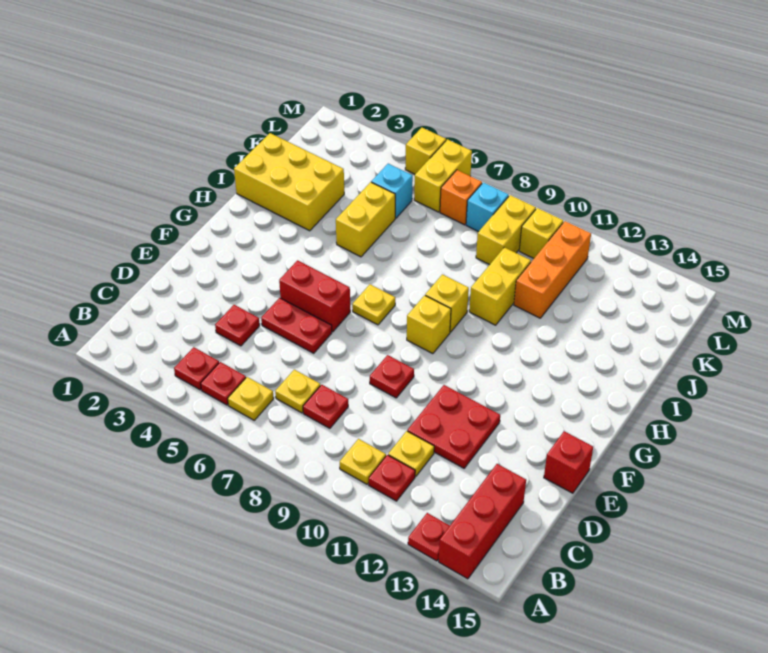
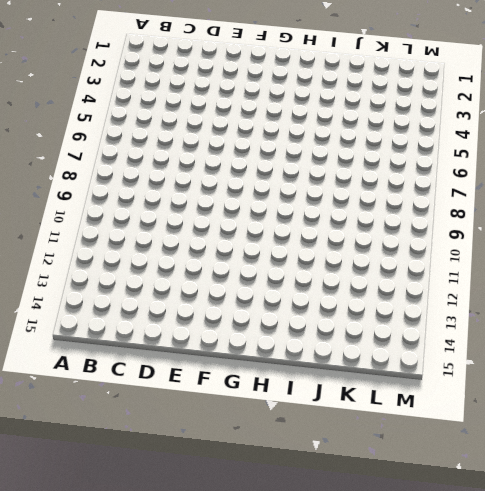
none -> red plate A13 level 1
none -> red brick A14:C14 level 1
none -> red plate B4 level 1
none -> red plate B5 level 1

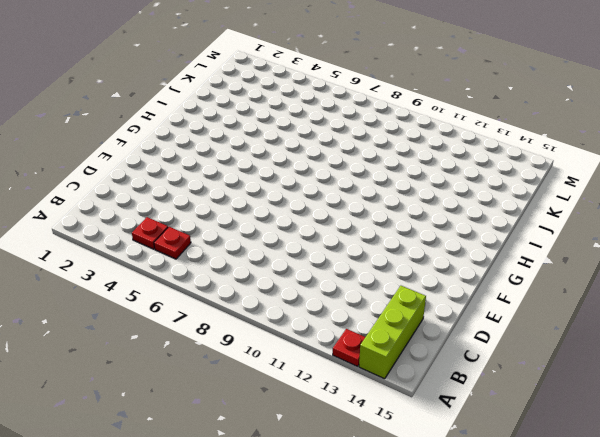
lime brick A14:C14 level 1 -> red brick A14:C14 level 1
none -> yellow plate B6 level 1
none -> yellow plate B10 level 1
none -> red plate B11 level 1
none -> yellow plate C7 level 1

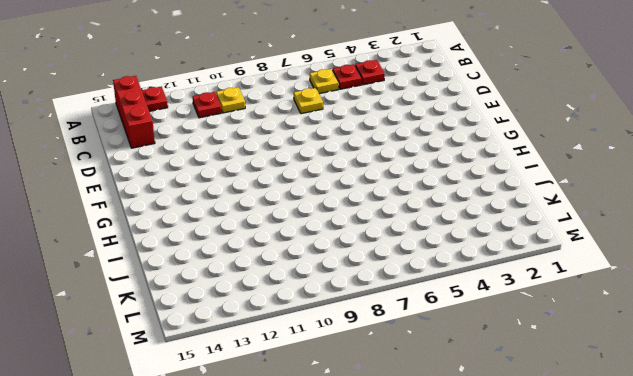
none -> red plate C8 level 1
none -> yellow plate C11 level 1
none -> red plate D4 level 1
none -> red plate D11:E12 level 1

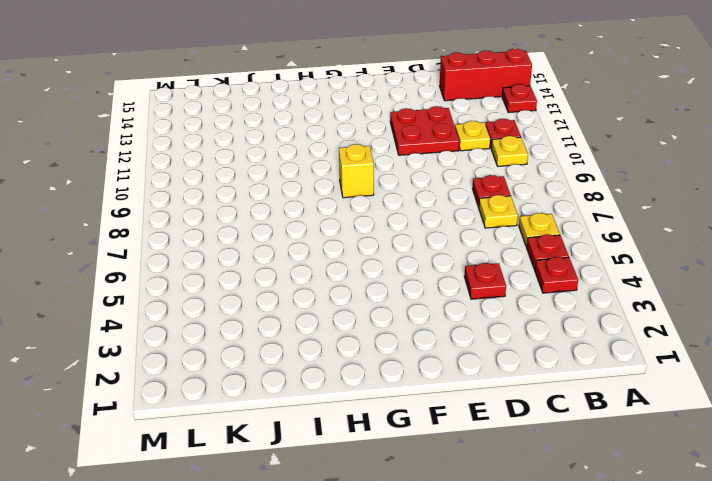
none -> red plate E5:E6 level 1
none -> red plate E9 level 1
none -> red brick E15 level 1
none -> red brick F5:F6 level 1

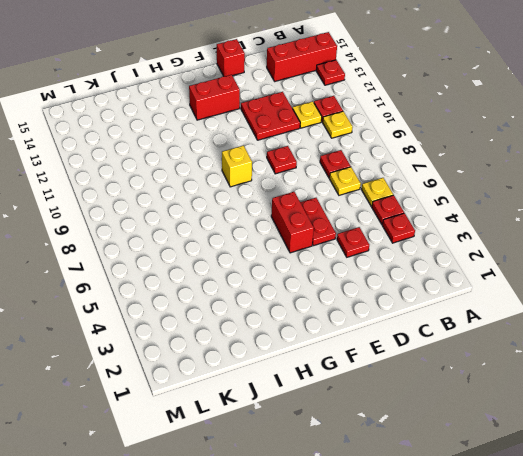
red brick F13:G13 level 1 -> none
none -> yellow plate G7 level 1
none -> yellow brick H9 level 1
none -> yellow brick I1:J3 level 1
none -> yellow brick I5:J5 level 1

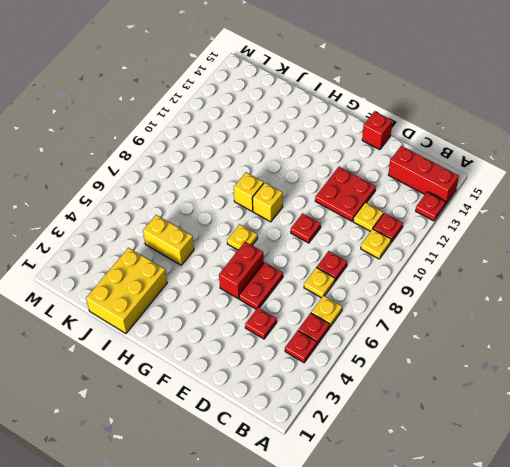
none -> yellow brick I10:J10 level 1
none -> orange brick J11:L11 level 1
none -> cyan brick K5 level 1
none -> yellow brick K9:L9 level 1

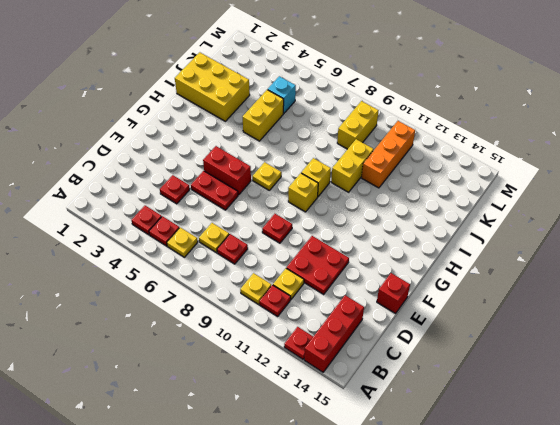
none -> yellow brick L6:M6 level 1
none -> orange brick L7 level 1
none -> cyan brick L8 level 1
none -> yellow brick L10 level 1

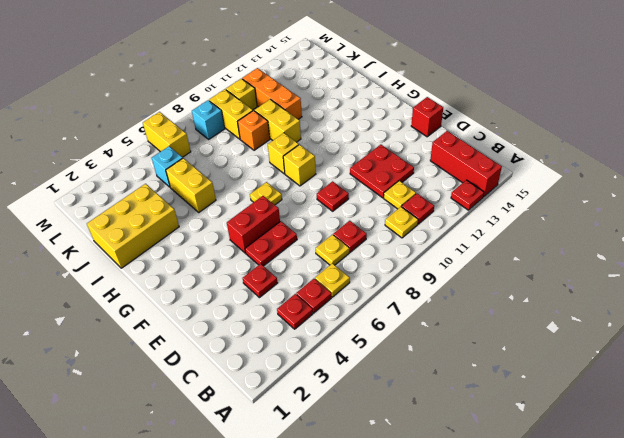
orange brick J9 level 1 -> orange brick L7 level 1
none -> yellow brick M5 level 1

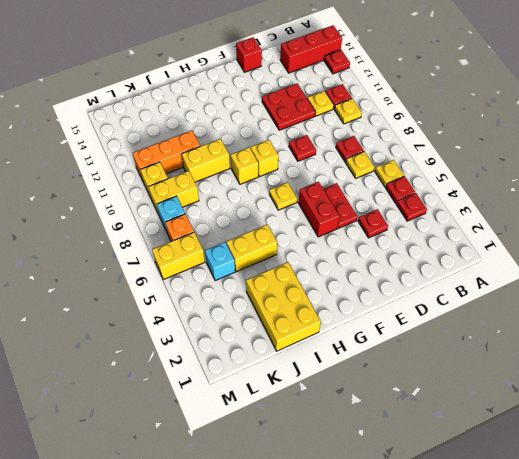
none -> yellow brick M5 level 1

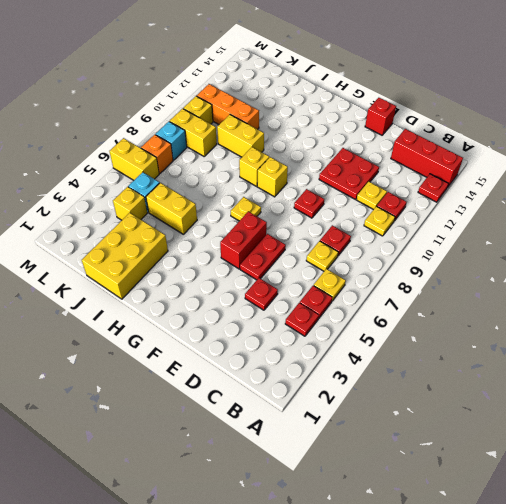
yellow brick K4 level 1 -> yellow brick M5 level 1

